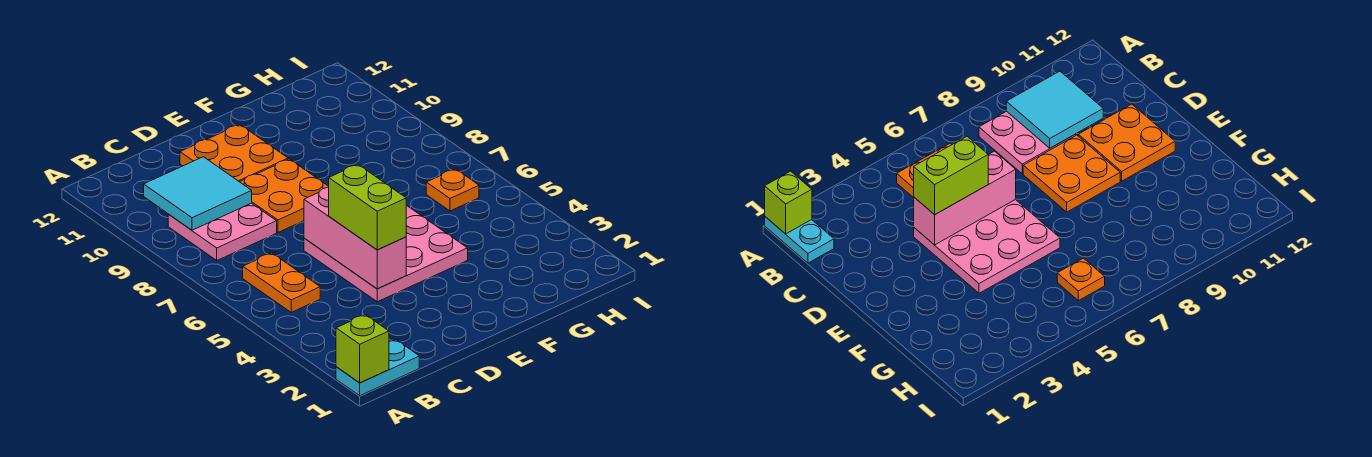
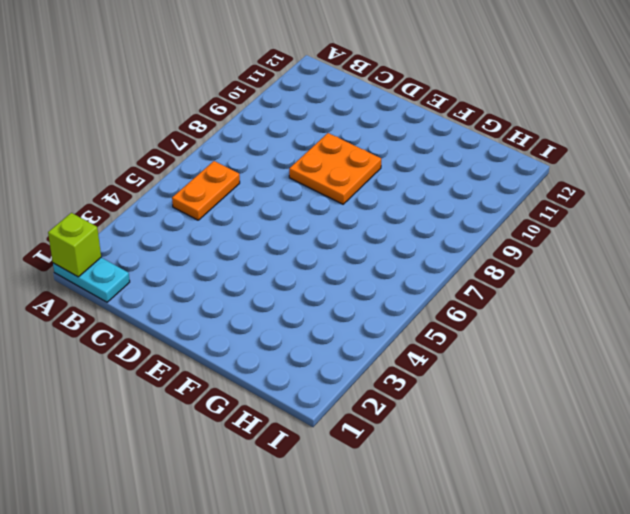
none -> pink plate B8:C9 level 1
none -> pink plate D4:F6 level 1

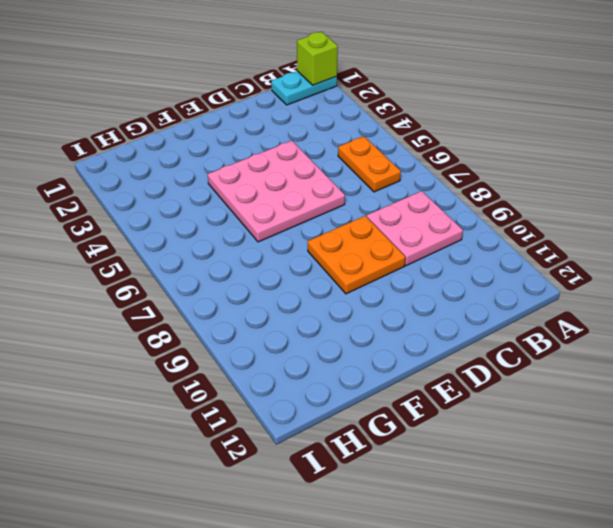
none -> orange plate D10:E11 level 1
none -> orange plate H6 level 1

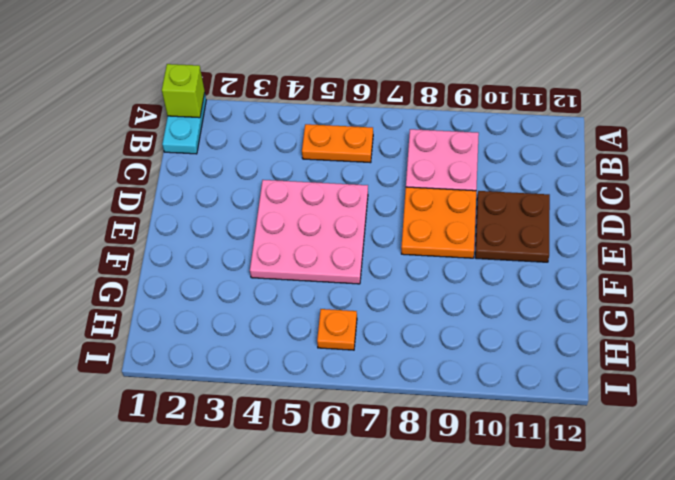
brown plate D10:E11 level 1 -> orange plate D10:E11 level 1
none -> cyan tile B9:C10 level 2
none -> pink brick D4:D6 level 2

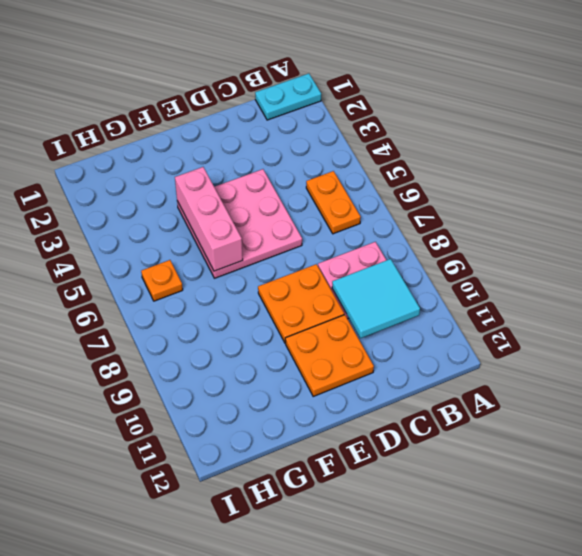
pink brick F4:F6 level 2 -> pink brick D4:D6 level 2
none -> lime brick A1 level 2
none -> lime brick D4:D5 level 3

